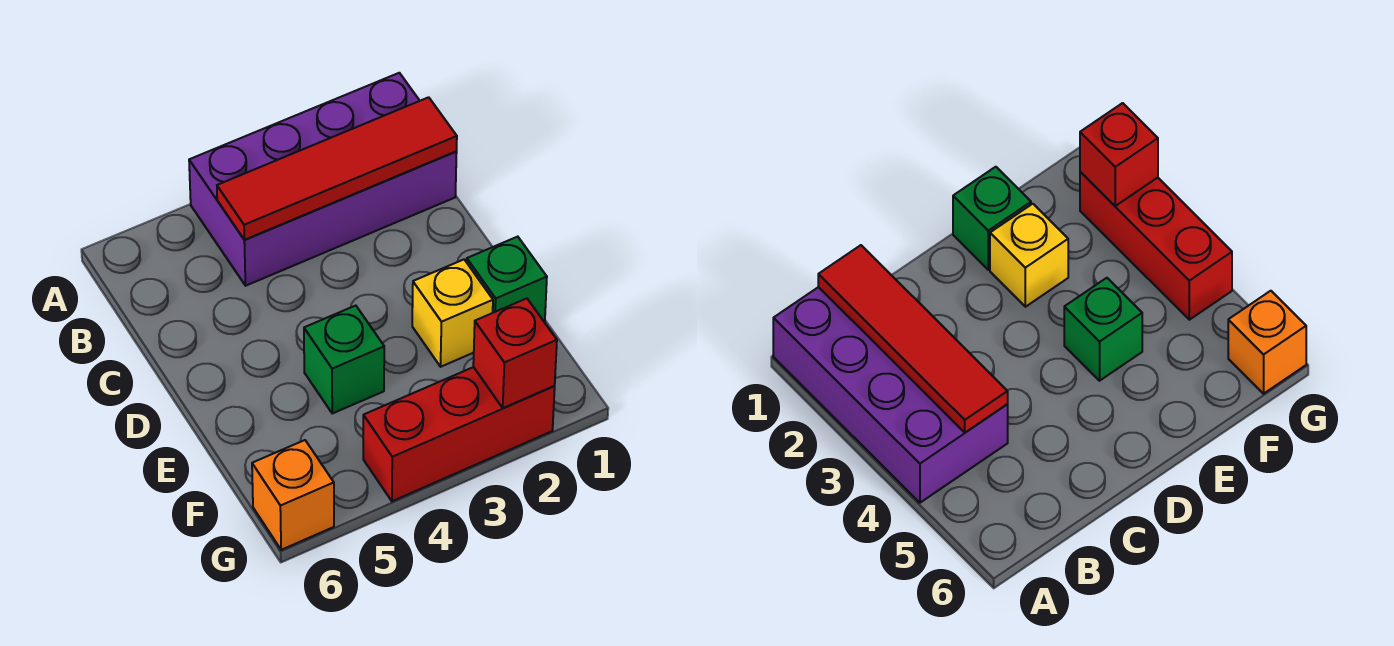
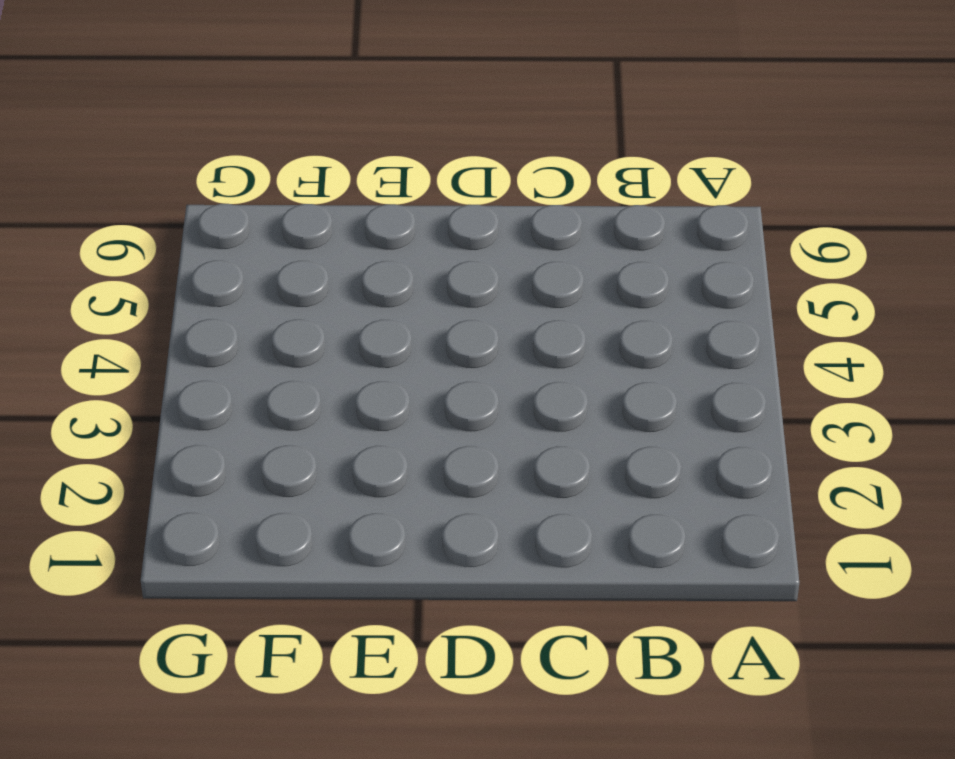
none -> purple brick A1:B4 level 1
none -> green brick E1 level 1

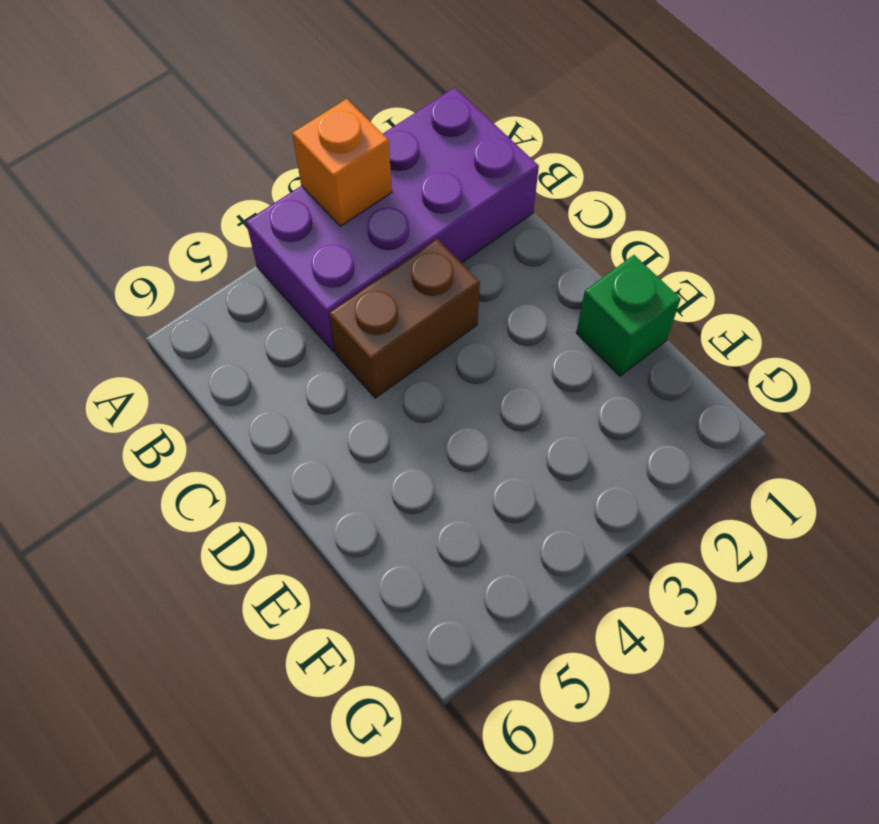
orange brick A3 level 2 -> orange brick G6 level 1
brown brick C3:C4 level 1 -> none
none -> yellow brick E2 level 1
none -> green brick E4 level 1

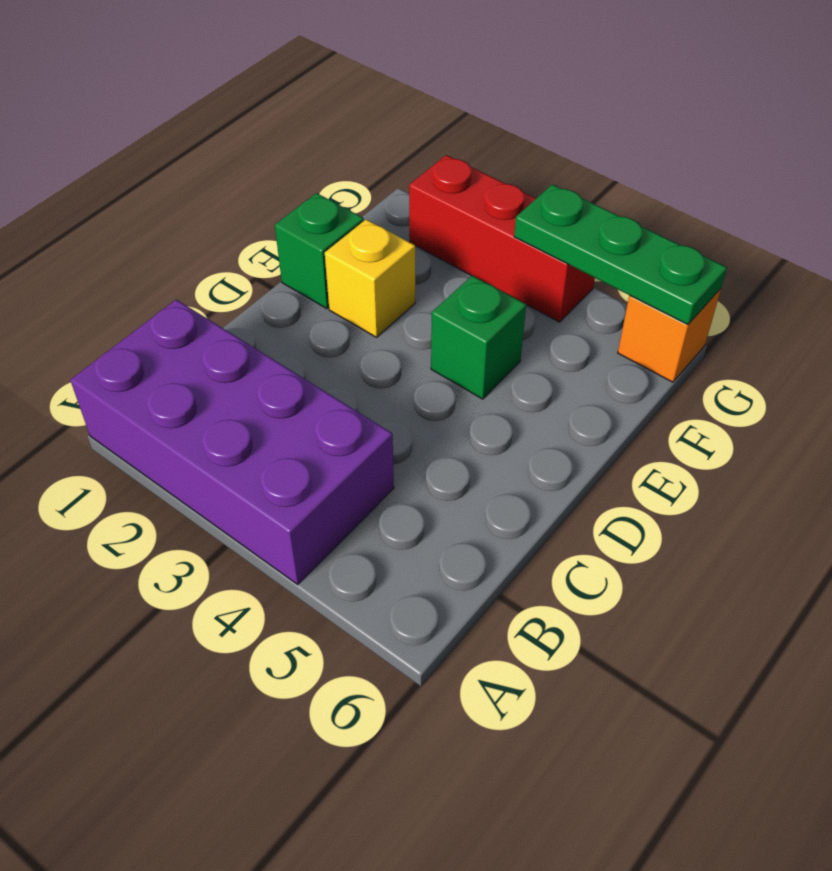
green plate G4:G6 level 2 -> none
none -> red tile B1:B4 level 2
none -> red brick G2 level 2

